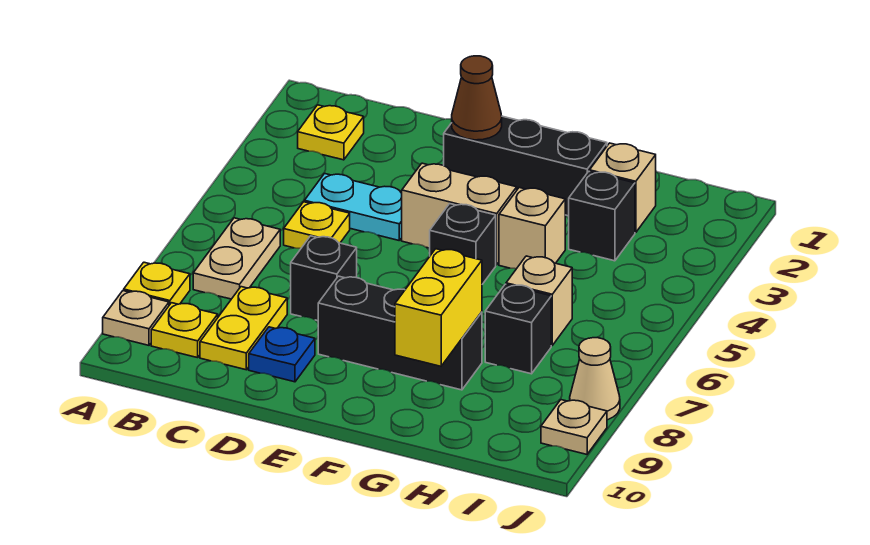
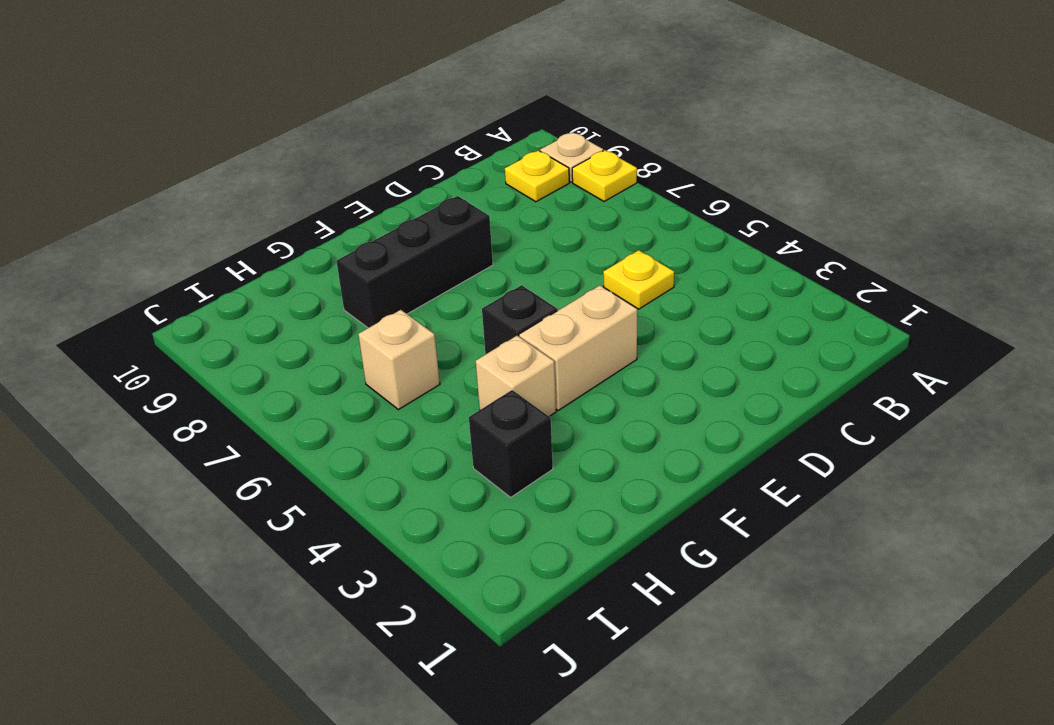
none -> yellow plate B2 level 1
none -> tan plate B6:B7 level 1
none -> cyan plate C4:D4 level 1

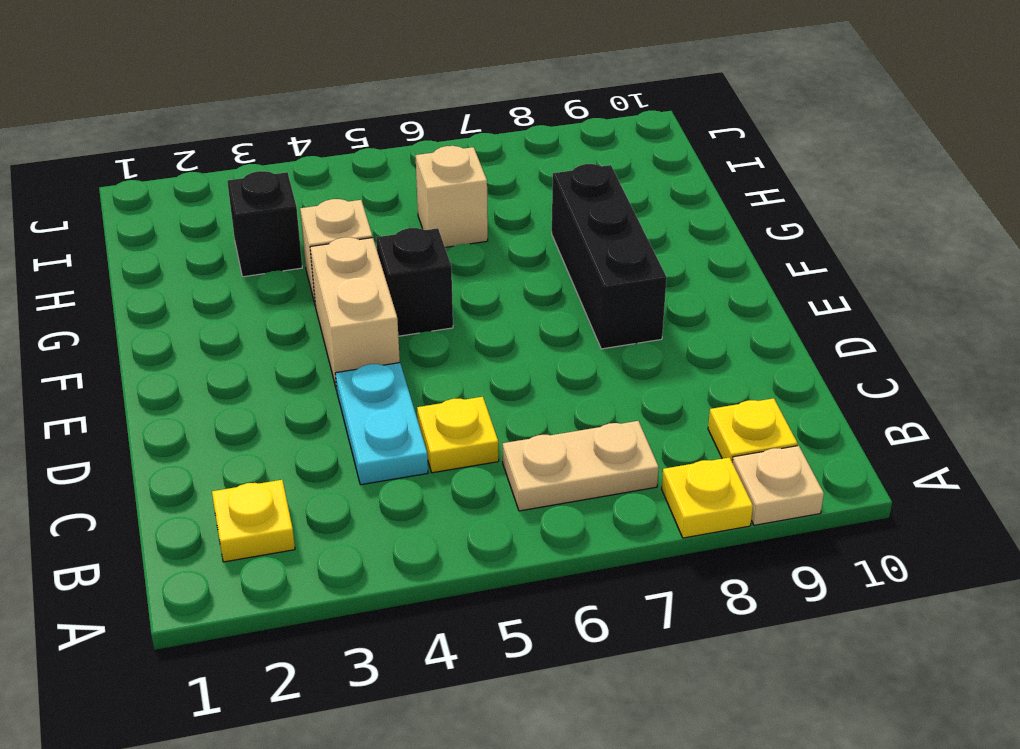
none -> yellow plate C8:C9 level 1
none -> black brick D7 level 1
none -> blue plate D9 level 1

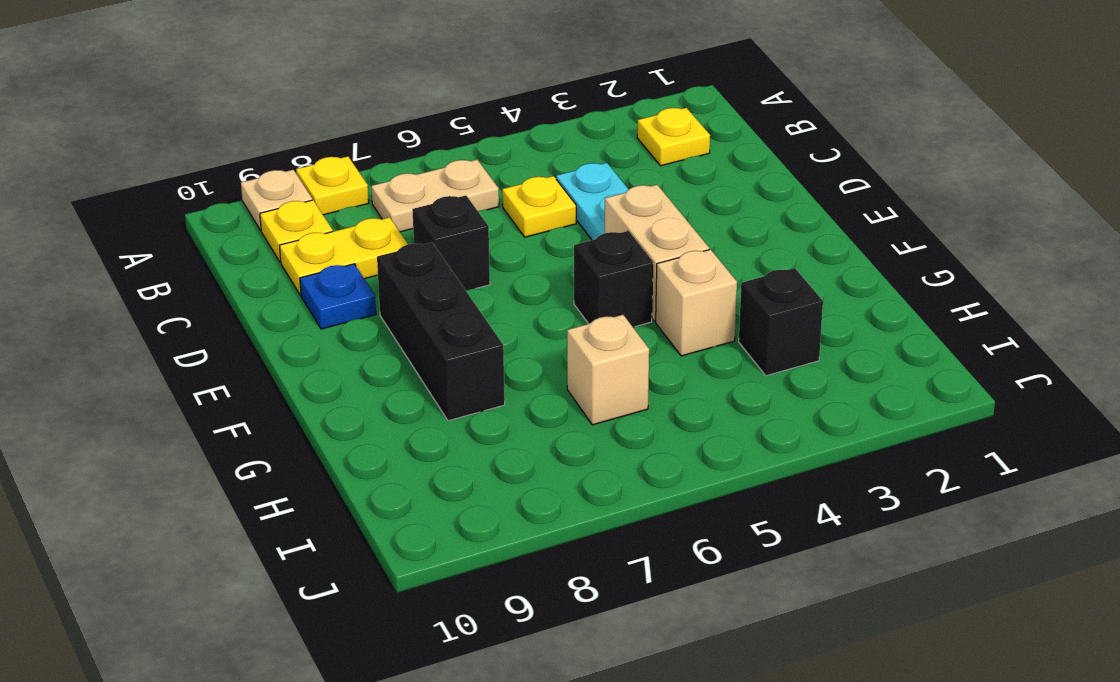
none -> black brick E2:G2 level 1
none -> tan brick H2 level 1
none -> black brick H7 level 1

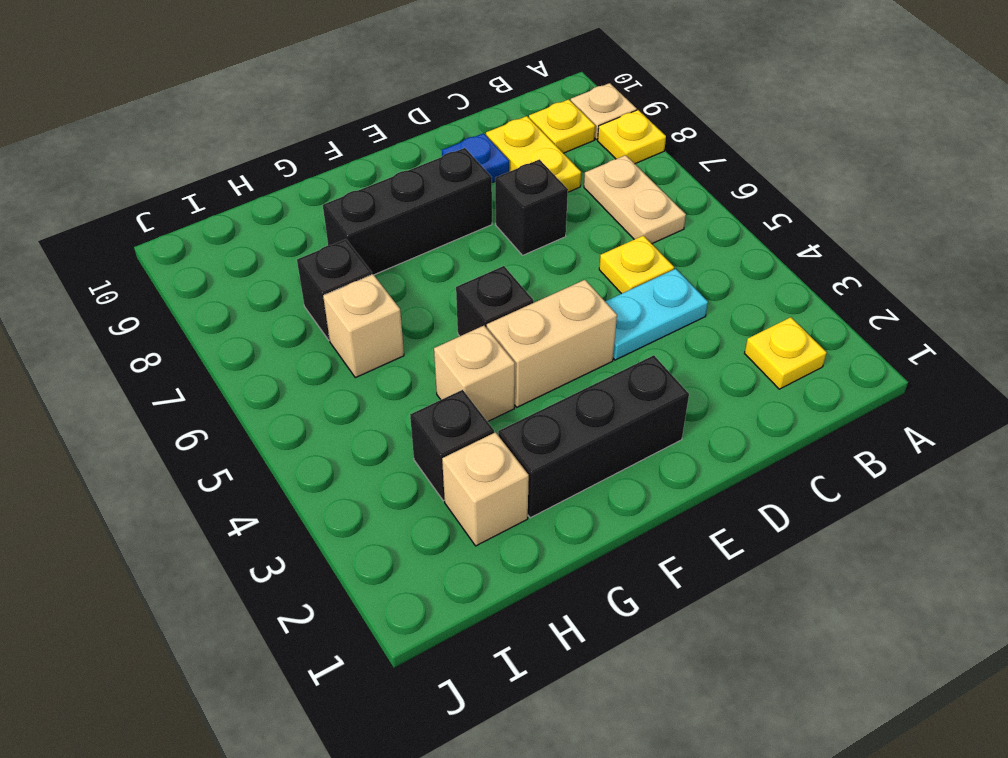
none -> tan cone J8 level 1
none -> tan plate J9 level 1
none -> brown cone E2 level 2

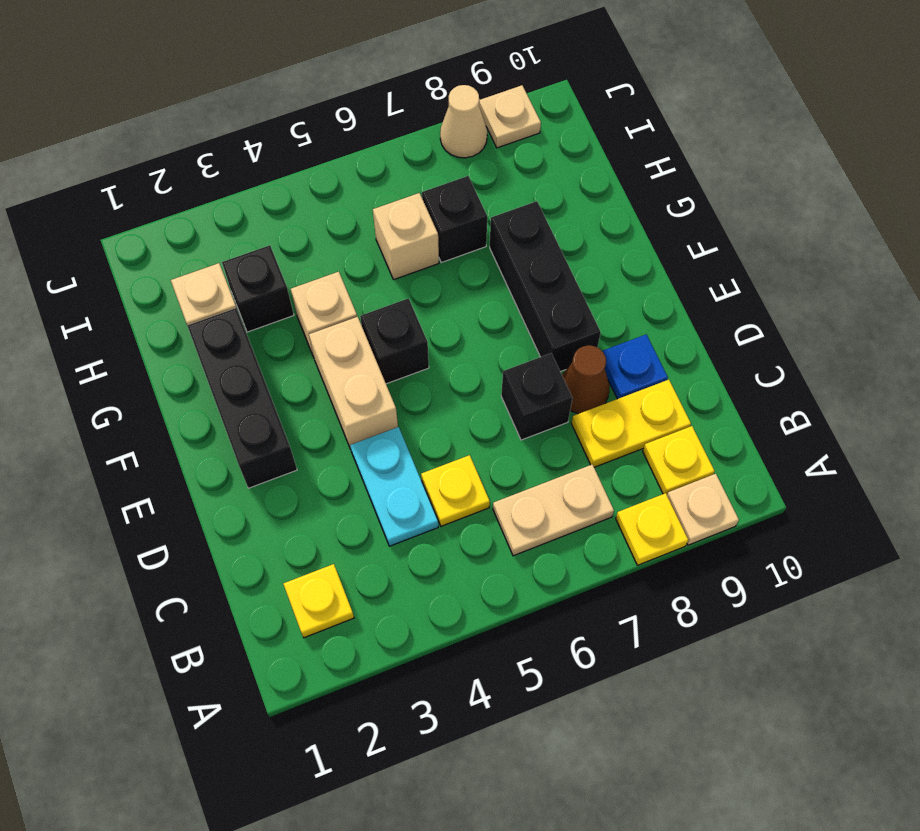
brown cone D8 level 1 -> brown cone E2 level 2
none -> yellow brick G8:G9 level 2

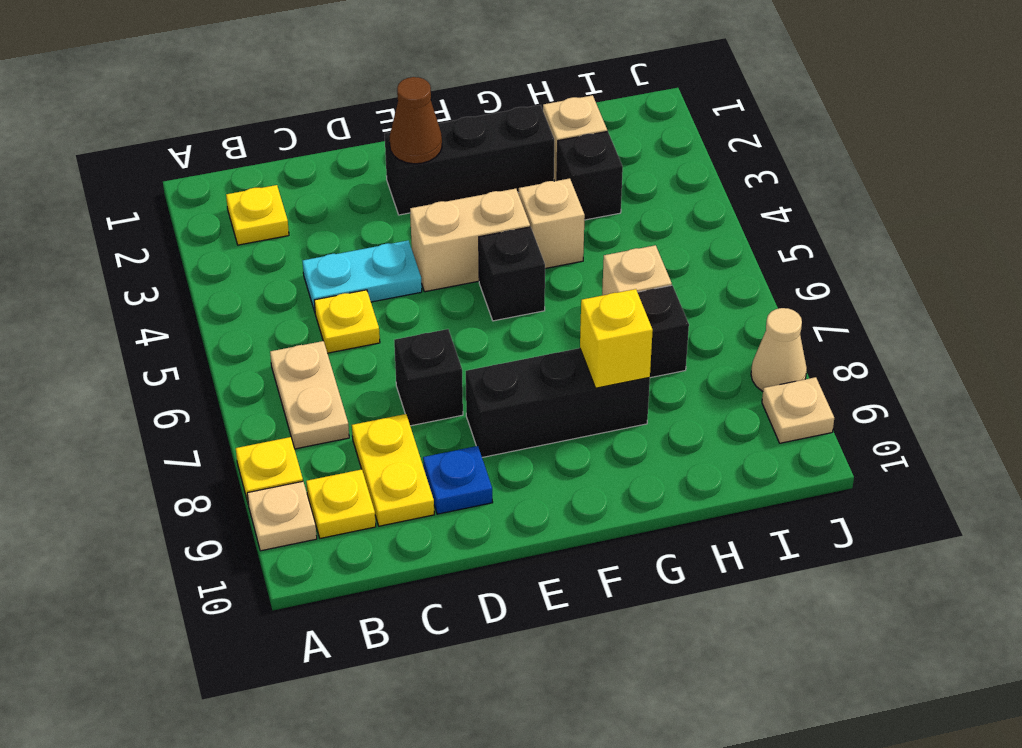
yellow brick G8 level 2 -> yellow brick G8:G9 level 2

